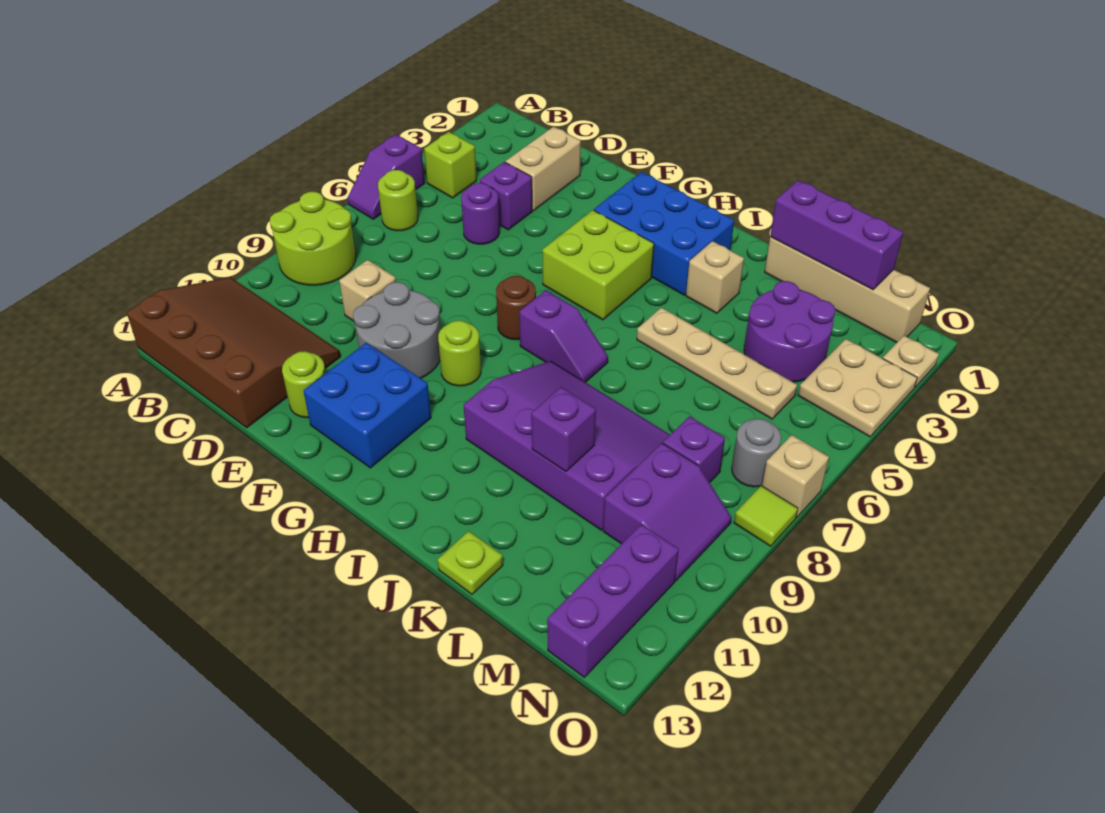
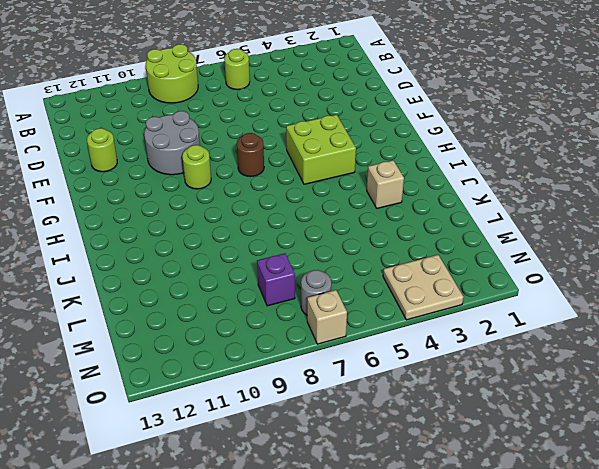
none -> purple slope A5:A6 level 1 top 5
none -> brown slope A11:D13 level 1 top 13
none -> lime brick B4 level 1
none -> tan brick D2:D3 level 1

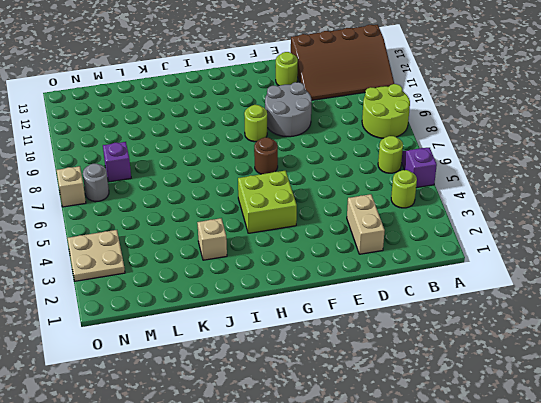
lime round brick B4 level 1 -> lime brick B4 level 1
none -> purple brick D4 level 1
none -> purple round brick D5 level 1
none -> tan brick D9 level 1
none -> blue brick F11:G12 level 1

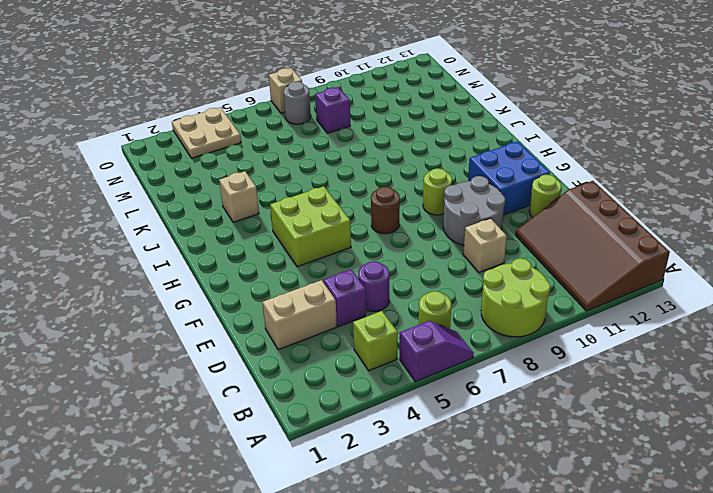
none -> blue brick G2:I3 level 1
none -> purple slope H7:I7 level 1 top H
none -> purple slope I8:L10 level 1 top 10
none -> tan plate J5:M5 level 1

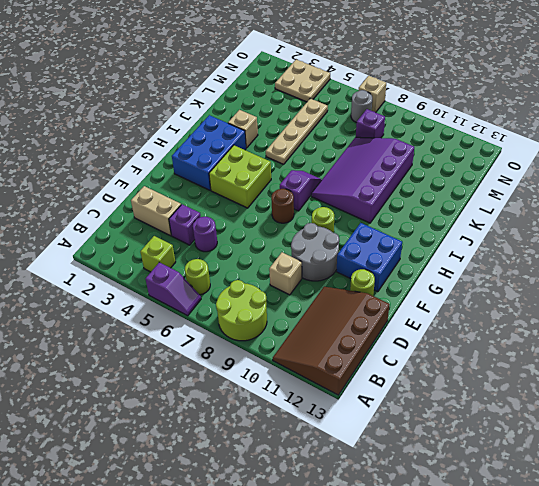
none -> tan brick K1:N1 level 1
none -> lime plate K13 level 1
none -> purple round brick L3:M4 level 1
none -> purple slope M9:N10 level 1 top M

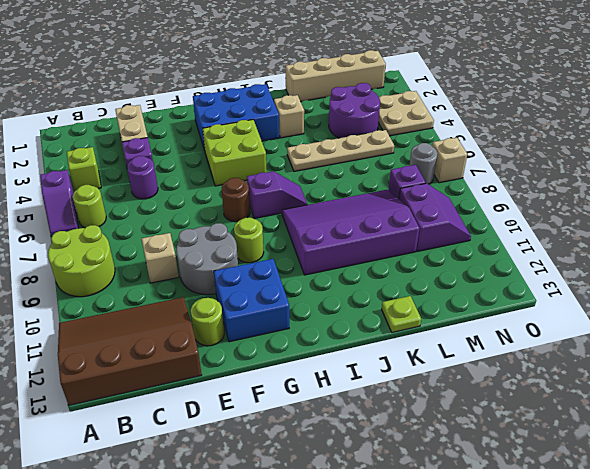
none -> purple brick N11:N13 level 1
none -> tan plate O2 level 1
none -> lime tile O8 level 1
none -> purple brick K1:M1 level 2

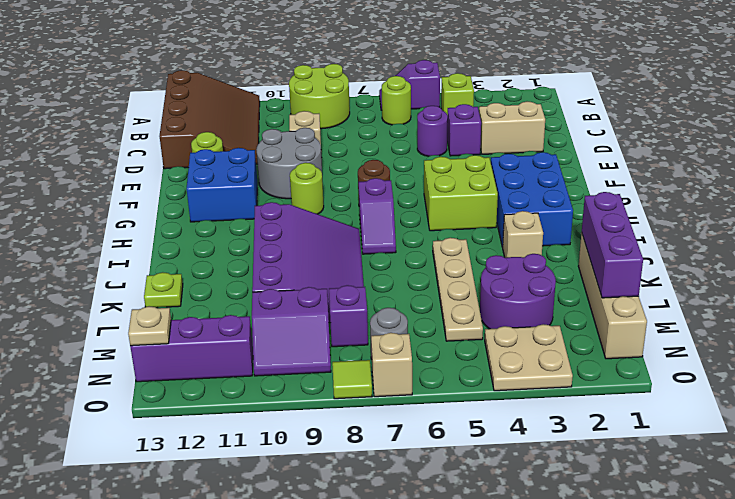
tan plate N13 level 2 -> tan plate O2 level 1
none -> purple brick K10 level 2

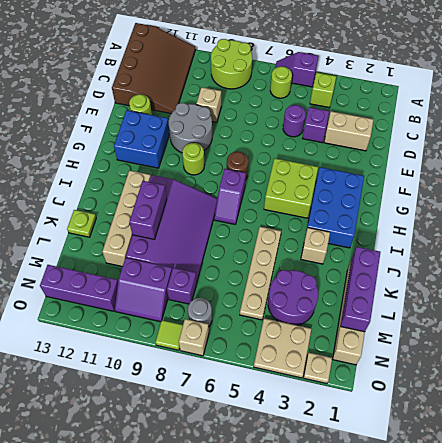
tan brick I11:L11 level 1 -> none
purple brick J10:K10 level 2 -> purple brick K10 level 2

